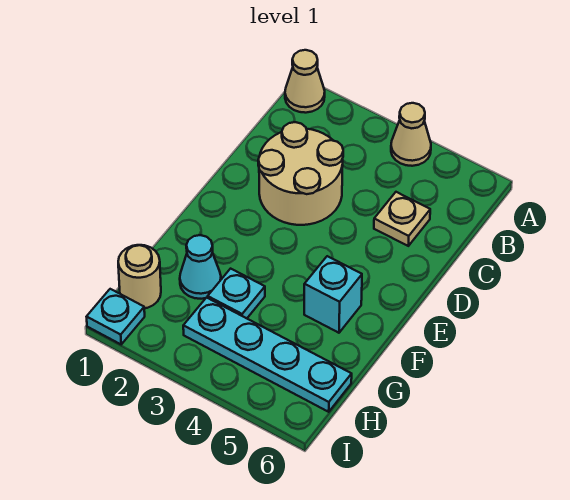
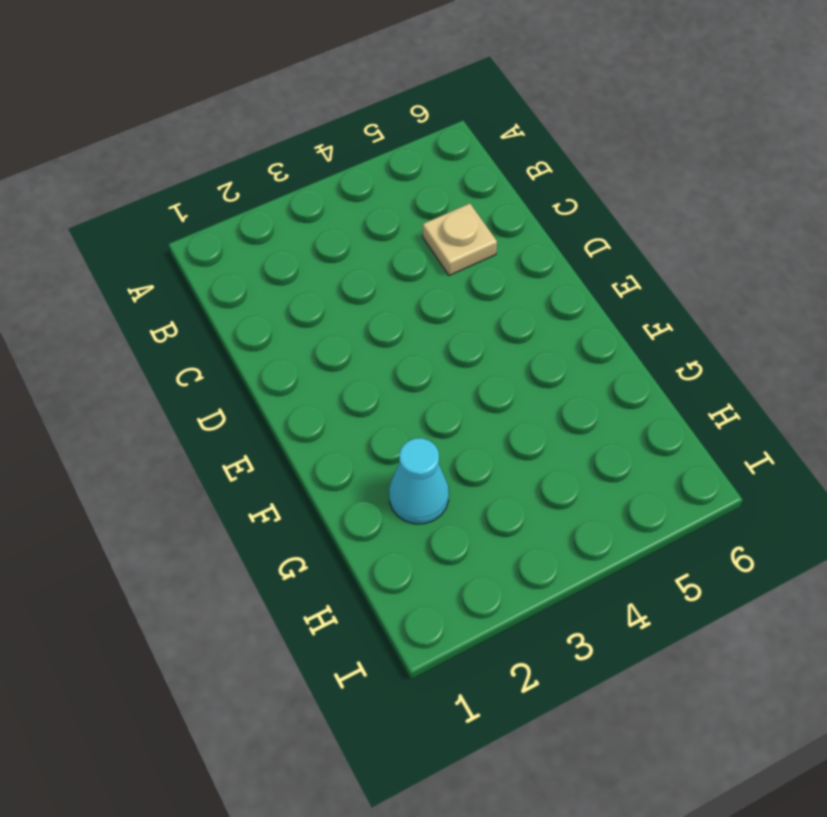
none -> tan cone A1 level 1
none -> tan cone A4 level 1

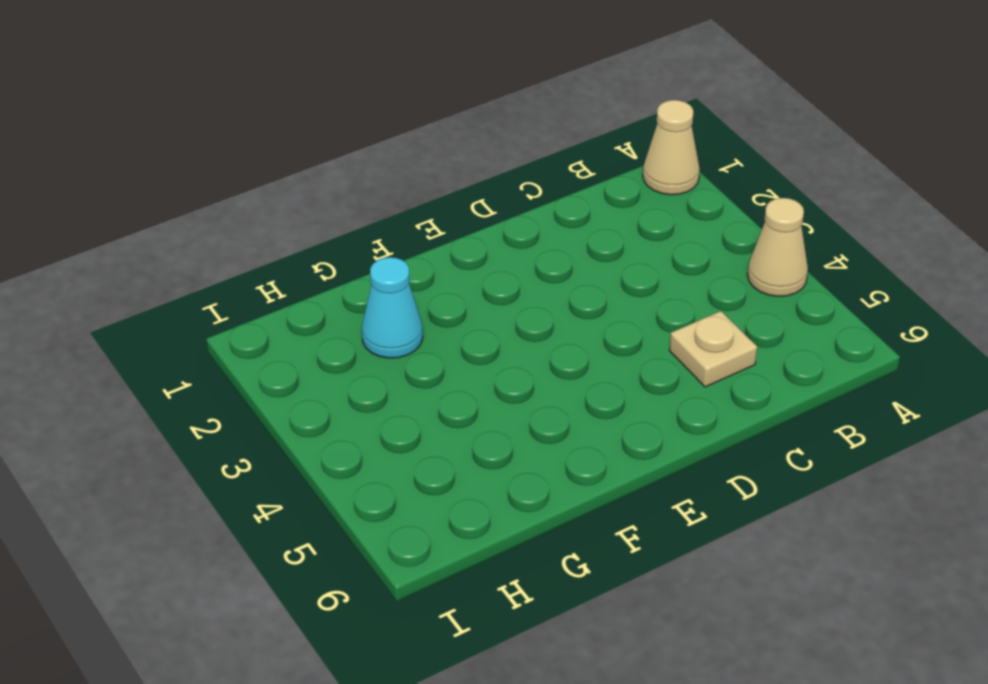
none -> tan round brick C2:D3 level 1
none -> cyan brick F5 level 1

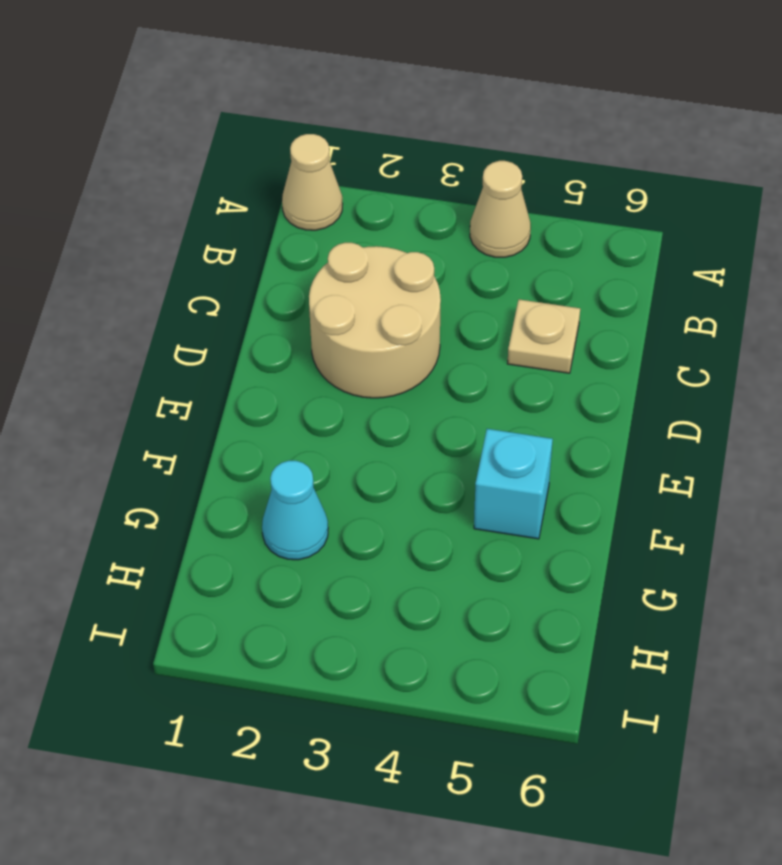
none -> cyan plate G3 level 1
none -> tan round brick H1 level 1

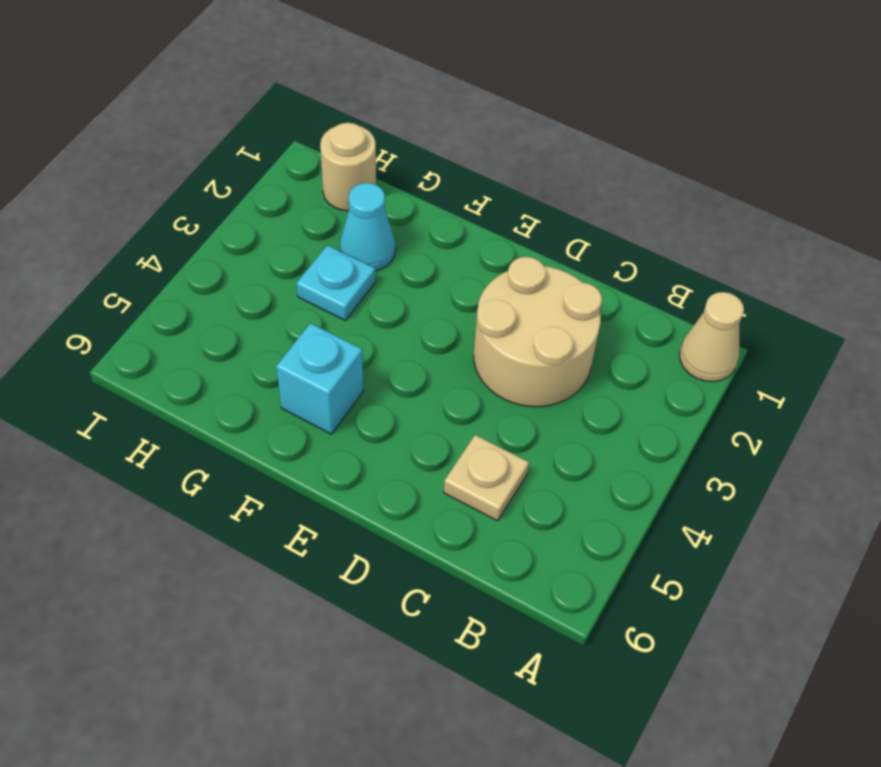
none -> tan cone A4 level 1
none -> cyan plate H3:H6 level 1

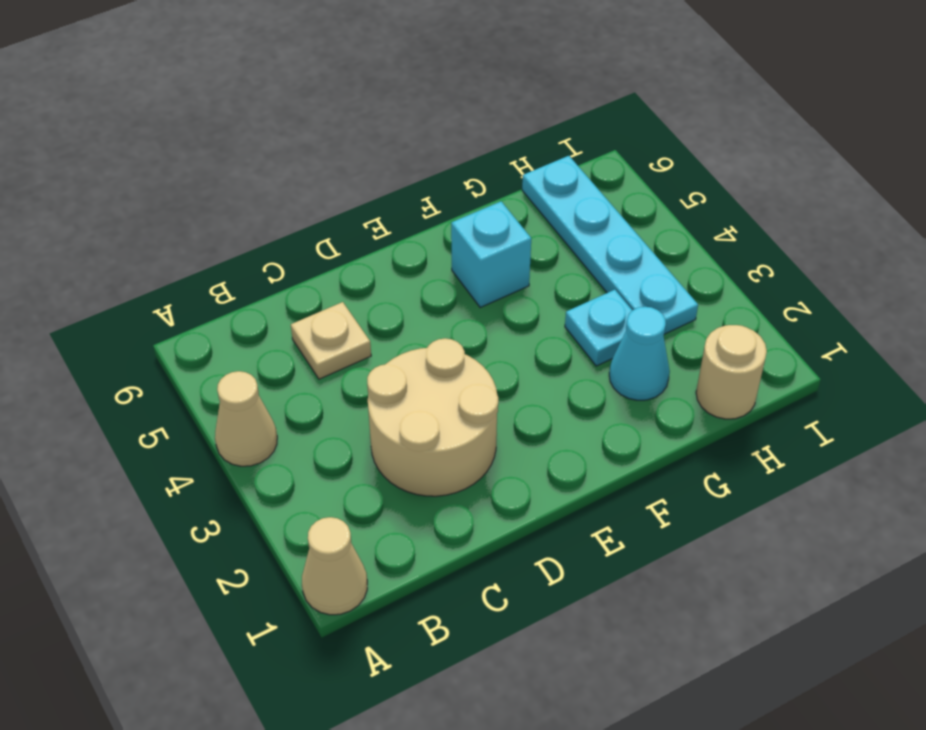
none -> cyan plate I1 level 1

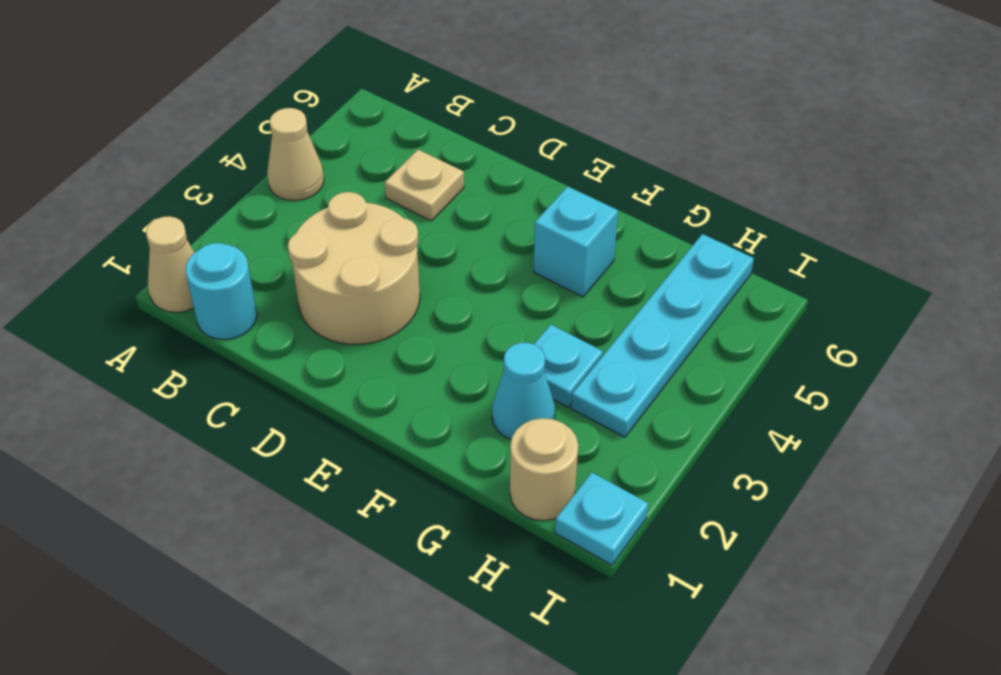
cyan round brick B1 level 1 -> none

